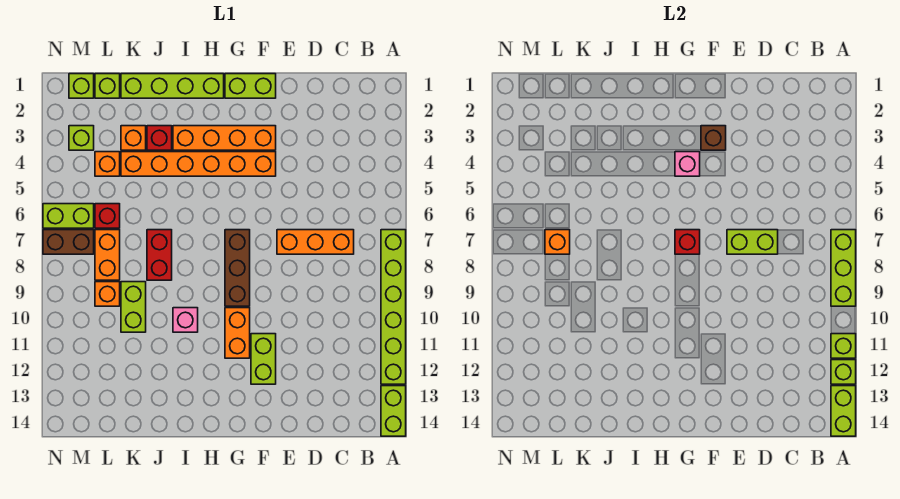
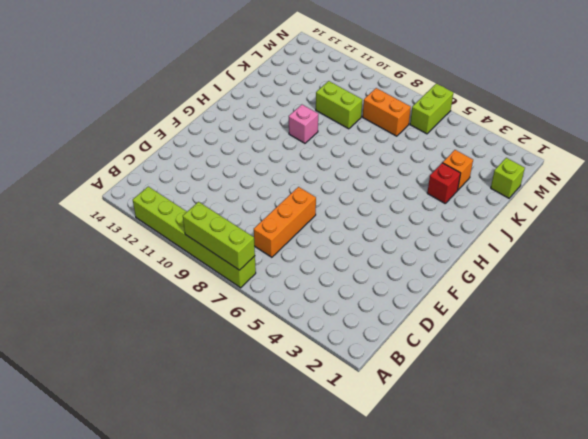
none -> lime brick A13:A14 level 1
none -> lime brick F1:G1 level 1
none -> orange brick F3:I3 level 1
none -> orange brick F4:K4 level 1

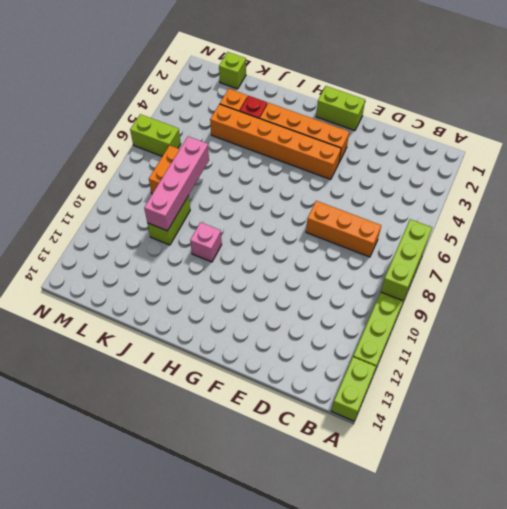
pink brick K7:K10 level 2 -> none
none -> lime brick F11:F12 level 1
none -> brown brick G7:G9 level 1
none -> orange brick G10:G11 level 1
none -> lime brick H1:K1 level 1

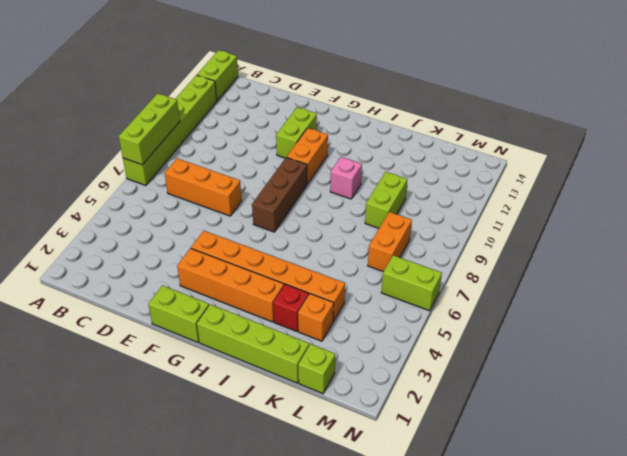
none -> red brick J7:J8 level 1
none -> orange brick L4 level 1
none -> red brick L6 level 1
none -> orange brick L9 level 1

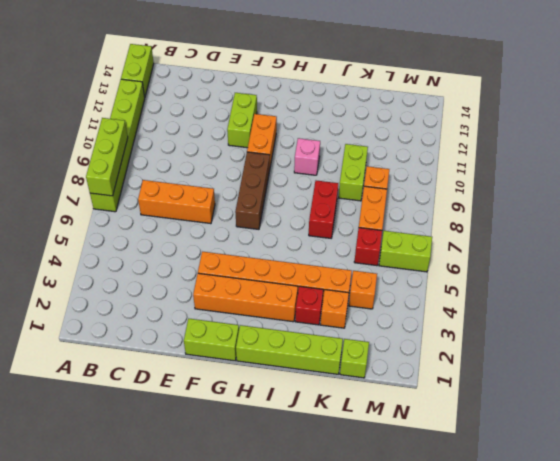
none -> lime brick M1 level 1
none -> lime brick M3 level 1
none -> brown brick M7:N7 level 1
none -> lime brick A11 level 2

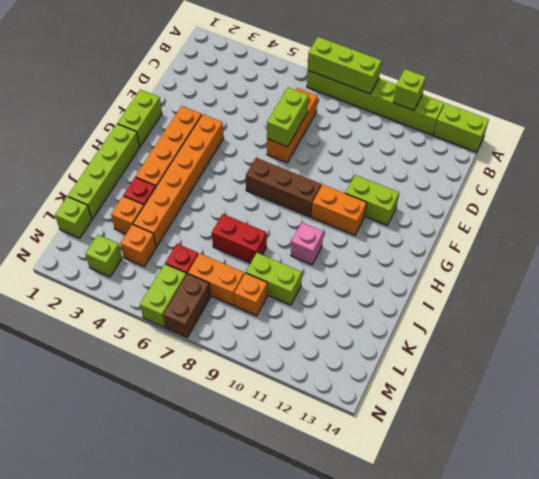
none -> lime brick M1 level 1
none -> lime brick A12 level 2
none -> lime brick A13:A14 level 2
none -> brown brick F3 level 2

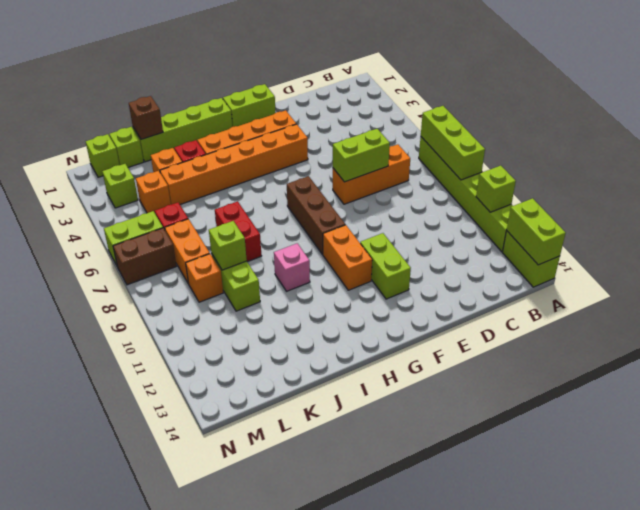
brown brick K1 level 2 -> brown brick F3 level 2
lime brick K9 level 2 -> lime brick A12 level 2
none -> pink brick G4 level 2
none -> red brick G7 level 2
none -> orange brick L7 level 2

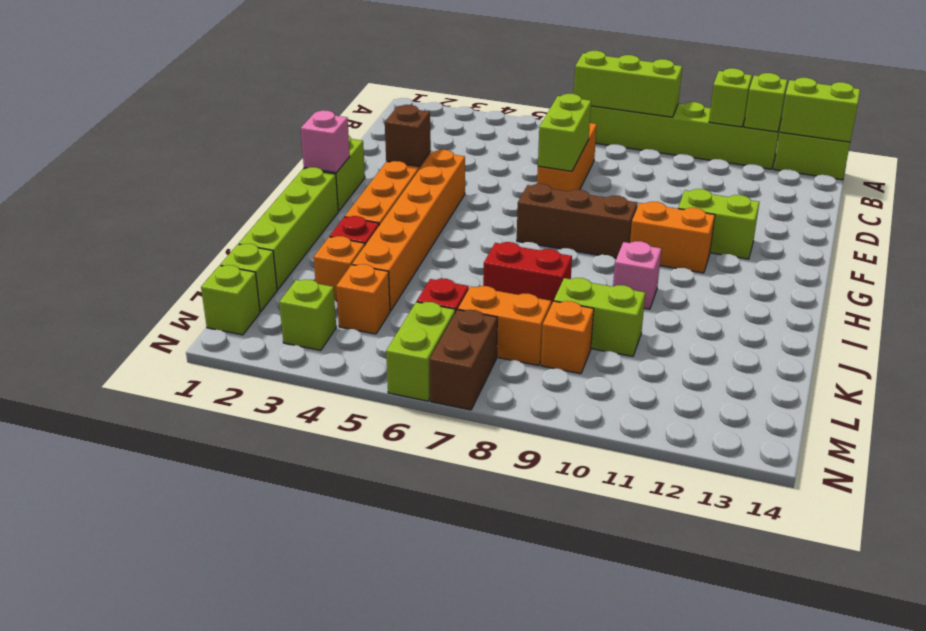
pink brick G1 level 2 -> pink brick G4 level 2
none -> red brick G7 level 2
none -> orange brick L7 level 2

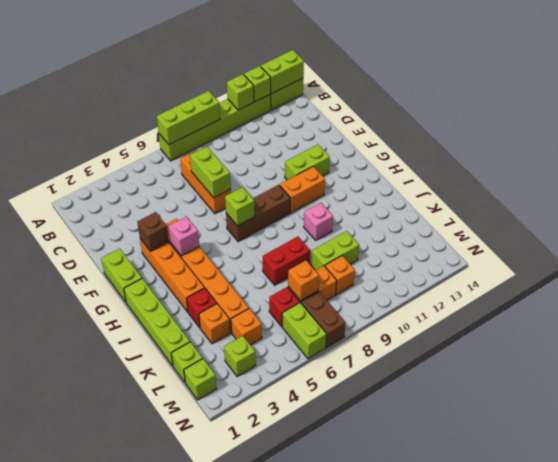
lime brick G7 level 2 -> red brick G7 level 2

